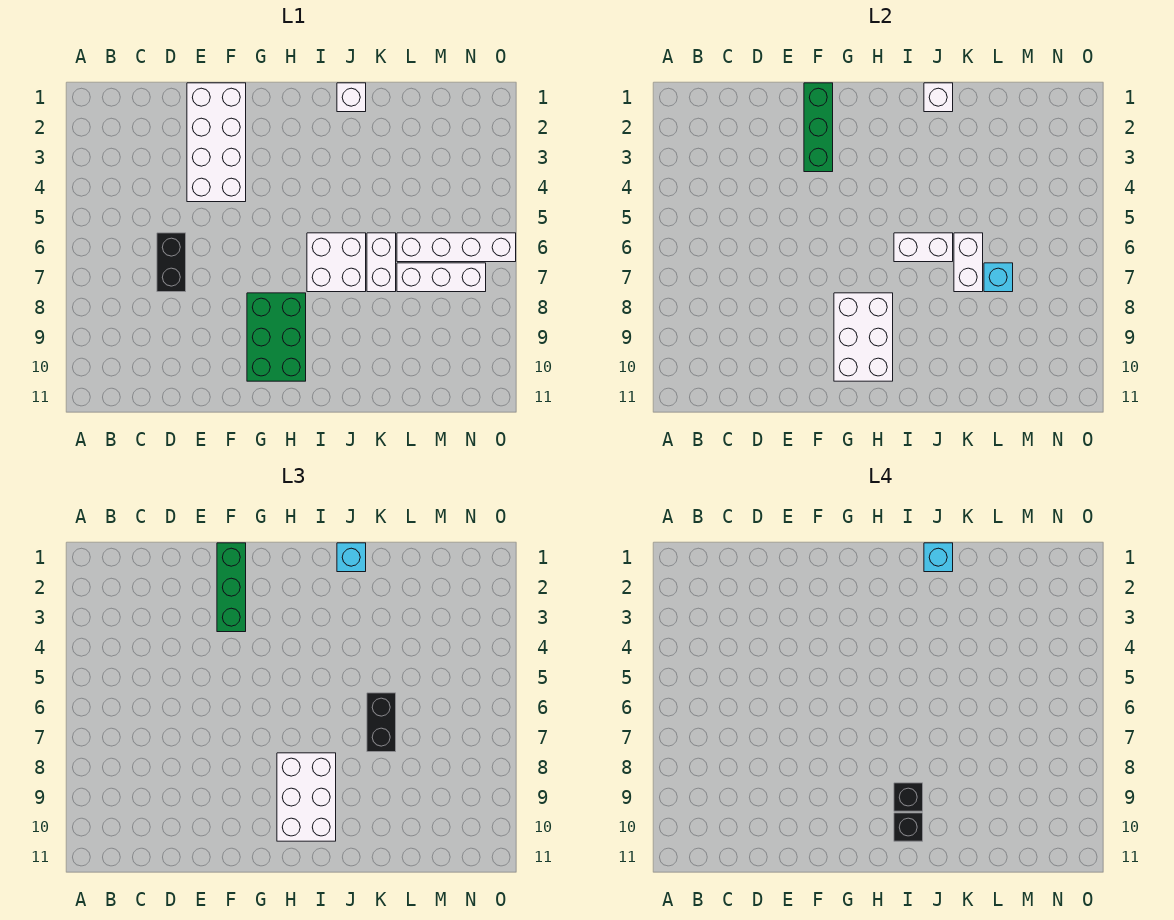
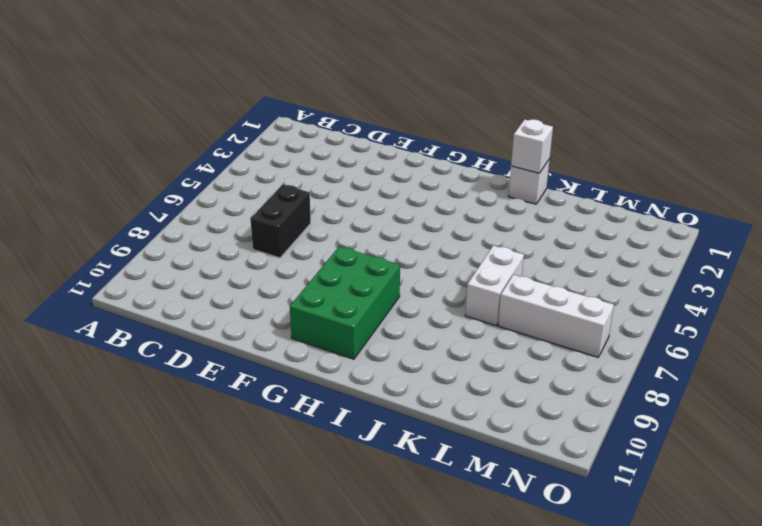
none -> white brick E1:F4 level 1
none -> white brick I6:J7 level 1
none -> white brick L6:O6 level 1

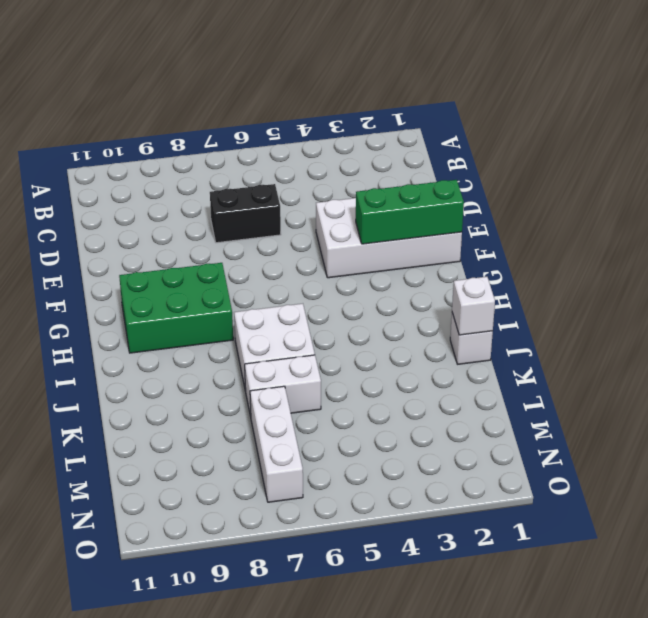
none -> white brick L6:O6 level 1
none -> white brick G8:H10 level 2
none -> white brick I6:J6 level 2

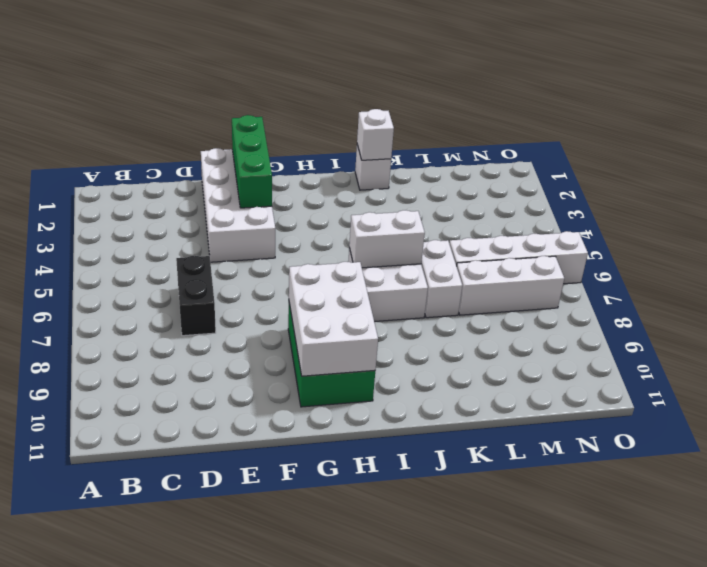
none -> white brick K6:K7 level 2
none -> cyan brick L7 level 2
none -> green brick F1:F3 level 3

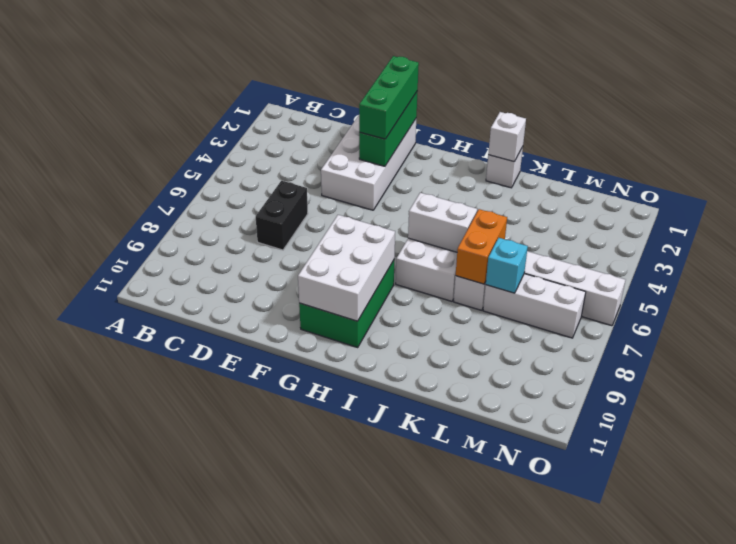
orange brick K6:K7 level 2 -> white brick K6:K7 level 2
none -> white brick H8:I10 level 3
none -> cyan brick J1 level 3
none -> black brick K6:K7 level 3

